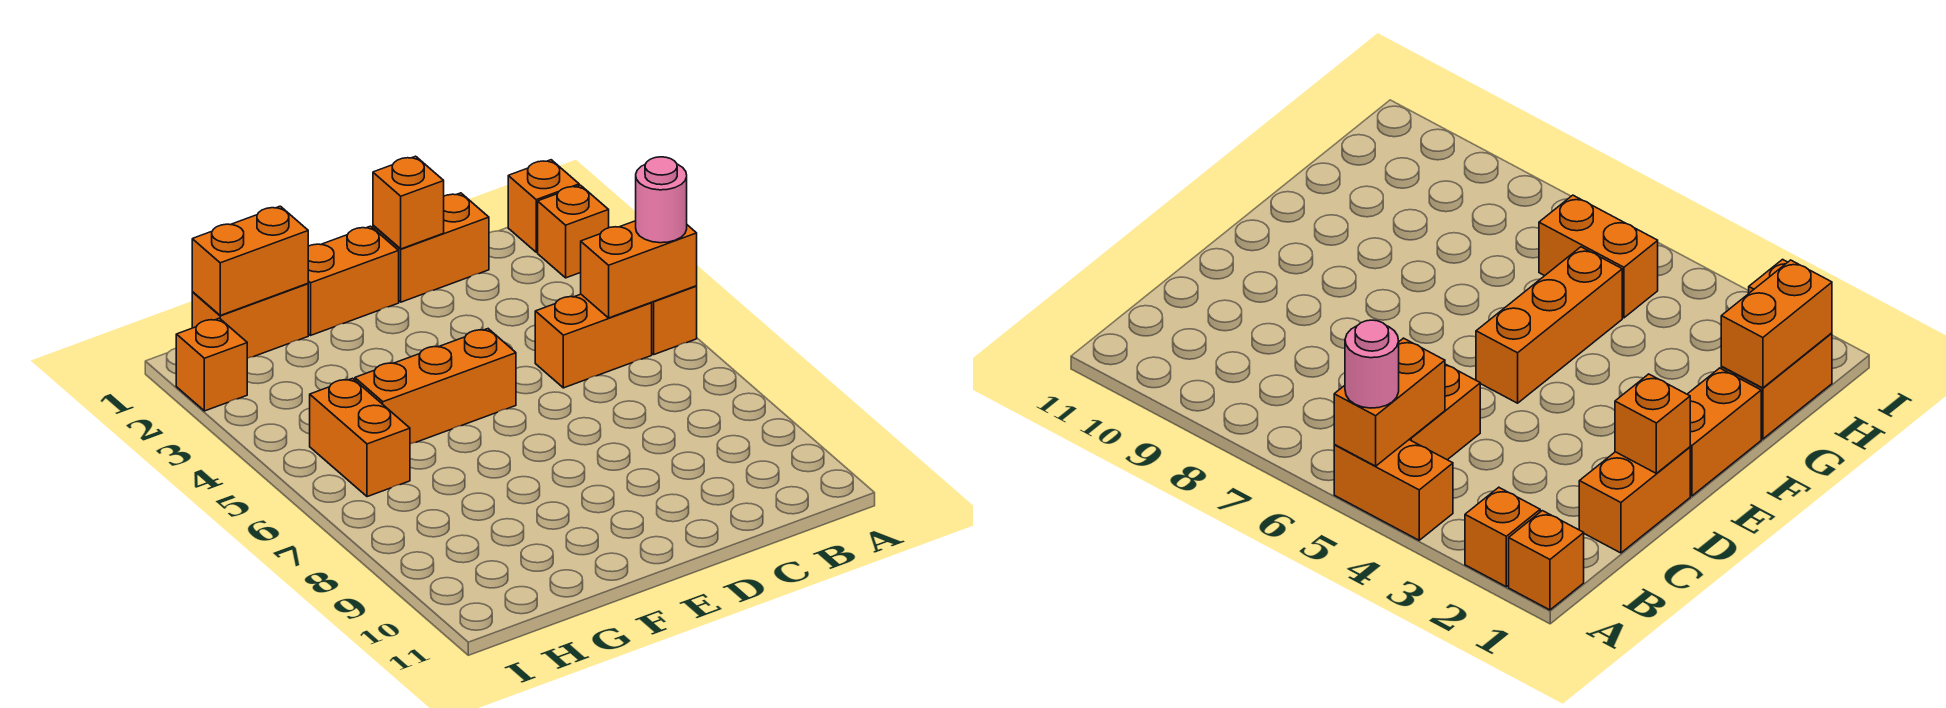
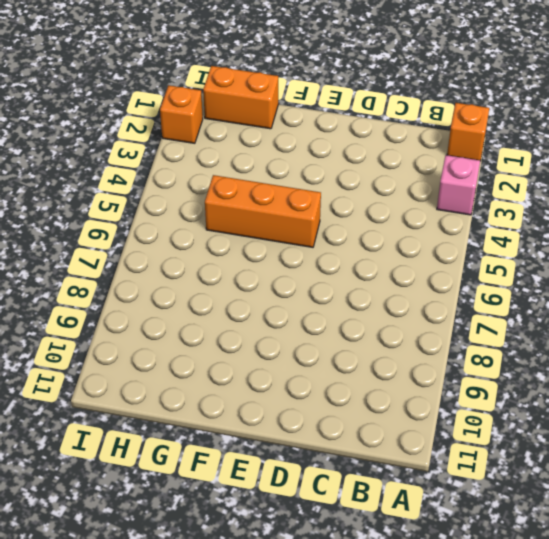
pink brick A3 level 1 -> none
none -> orange brick A2 level 1
none -> orange brick A4:A5 level 1
none -> orange brick B5:C5 level 1

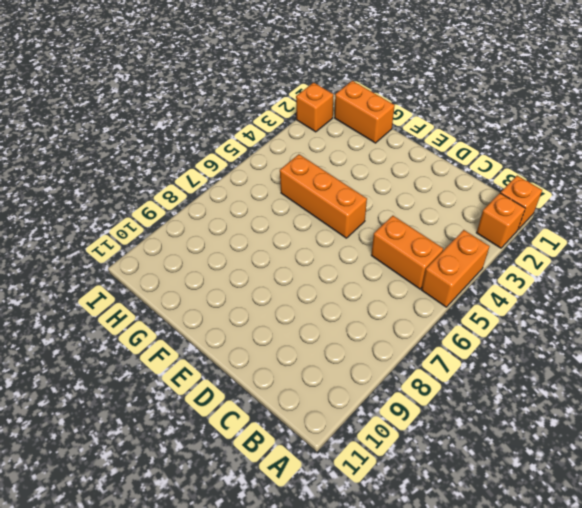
none -> orange brick C1:D1 level 1
none -> orange brick E1:F1 level 1
none -> orange brick H5:H6 level 1

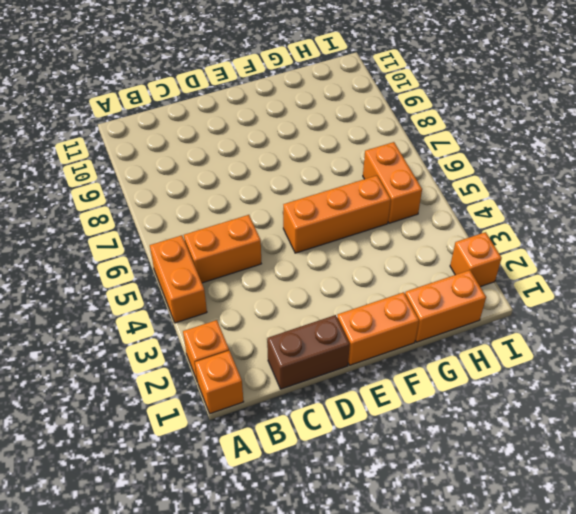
brown brick C1:D1 level 1 -> orange brick C1:D1 level 1
none -> orange brick A5:B5 level 2
none -> orange brick D1 level 2
none -> orange brick G1:H1 level 2

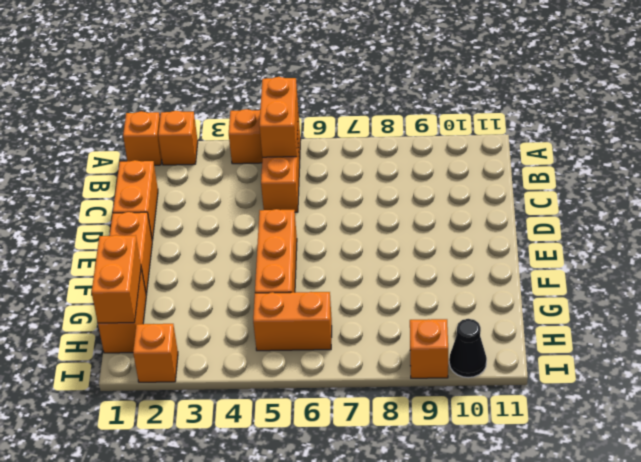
orange brick I9 level 1 -> orange brick D1 level 2
black cone I10 level 1 -> none
none -> pink round brick A5 level 3

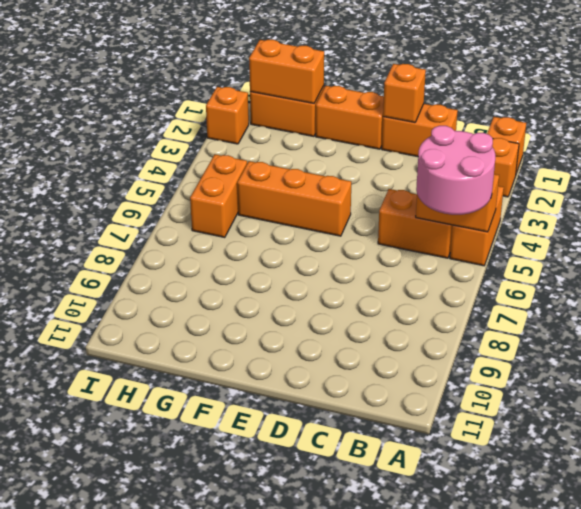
pink round brick A5:B6 level 3 -> pink round brick A5 level 3

